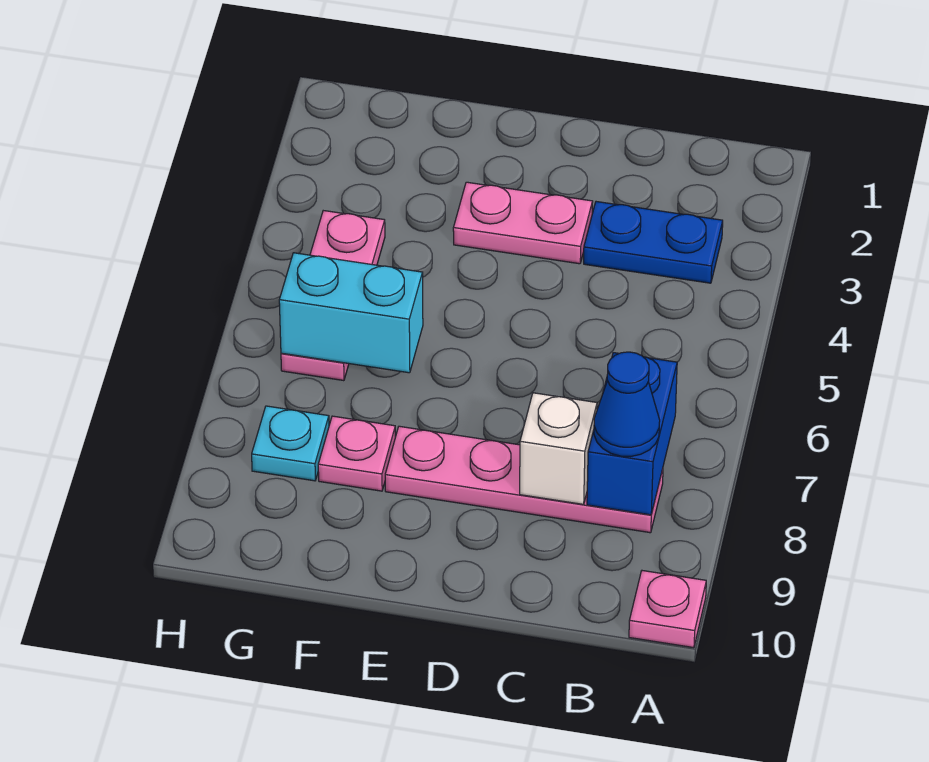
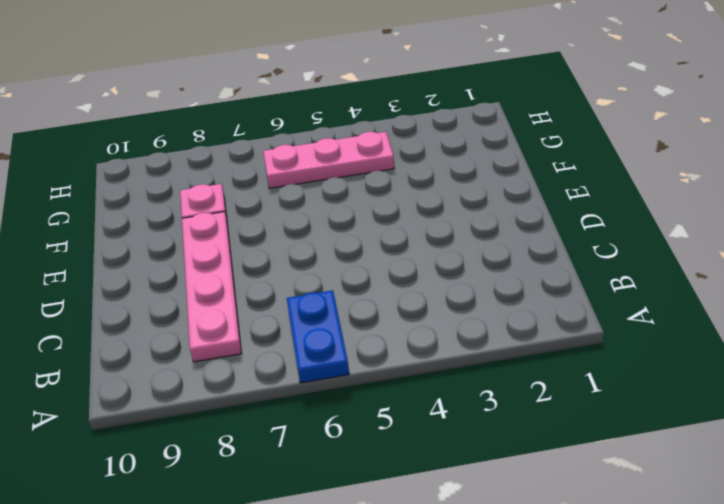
blue plate A6:B6 level 1 -> blue plate B3:C3 level 1
none -> pink plate A10 level 1
none -> pink plate D3:E3 level 1

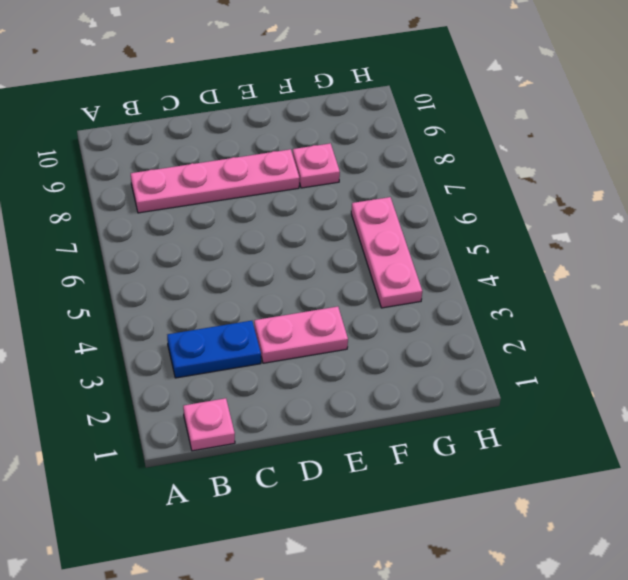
pink plate B1 level 1 -> pink plate A10 level 1
none -> cyan plate G8 level 1
none -> blue brick B7:B8 level 2

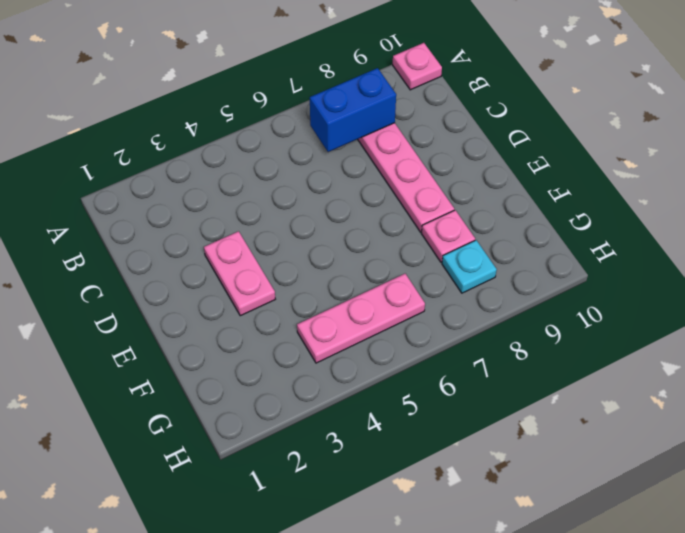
none -> blue plate B3:C3 level 1
none -> white brick C8 level 2

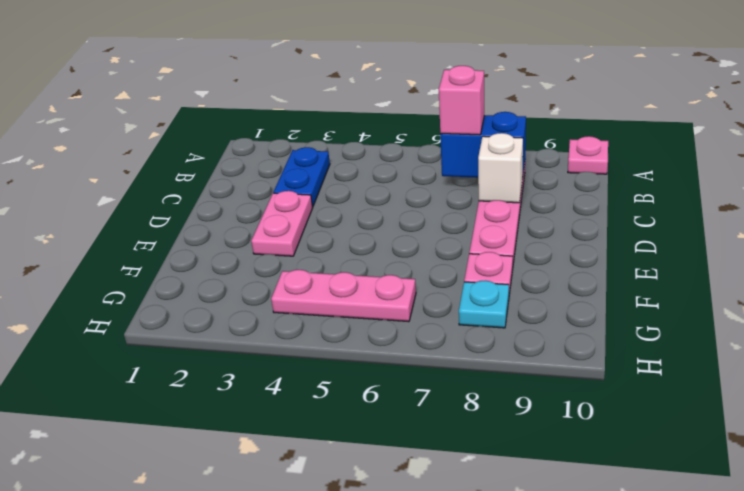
pink brick B7 level 3 -> none
none -> cyan brick F6:G6 level 2
none -> blue cone B8 level 3

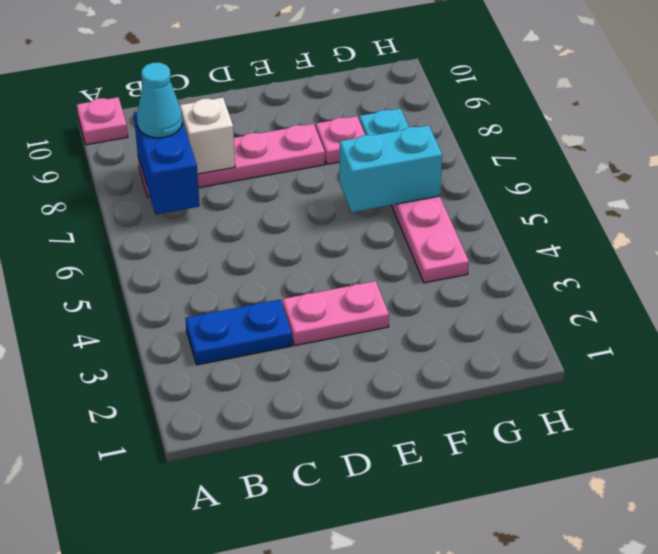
cyan cone B8 level 3 -> blue cone B8 level 3

